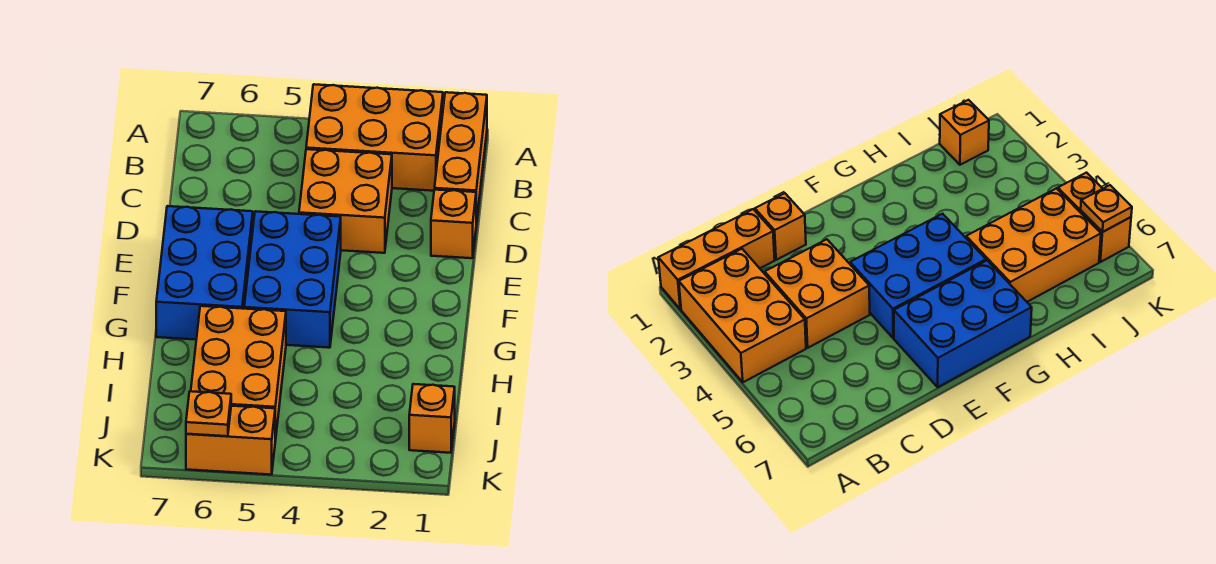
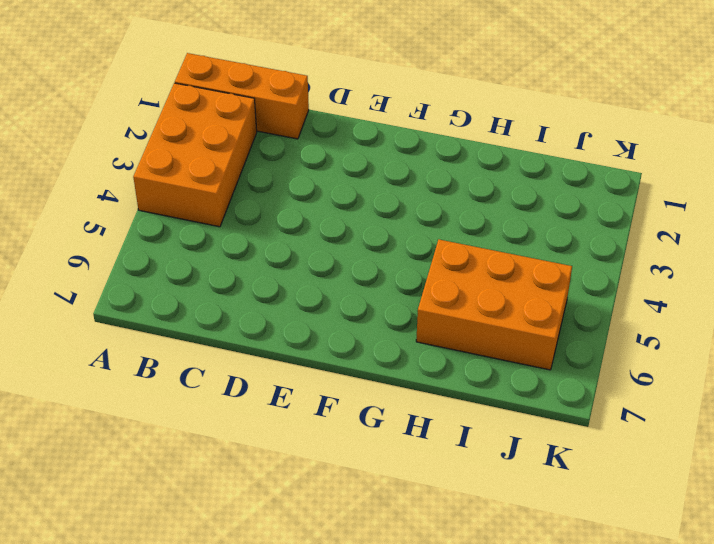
none -> orange brick C3:D4 level 1
none -> orange brick D1 level 1

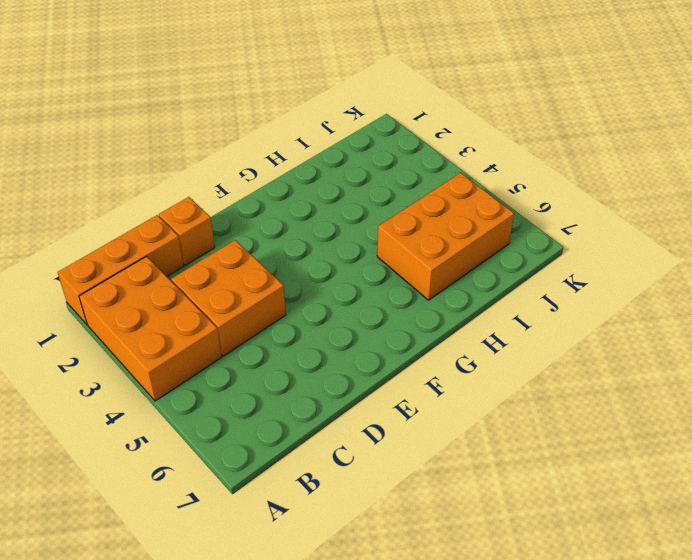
none -> blue brick E4:G5 level 1
none -> blue brick E6:G7 level 1

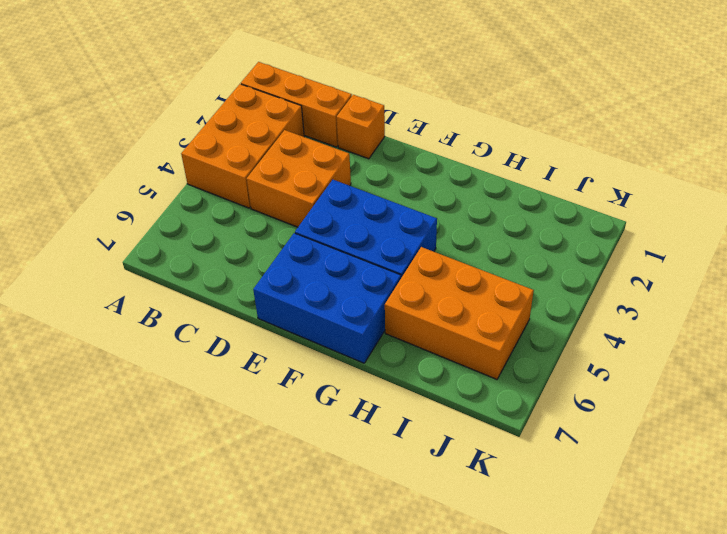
none -> orange brick J1 level 1
none -> orange brick K5:K6 level 1

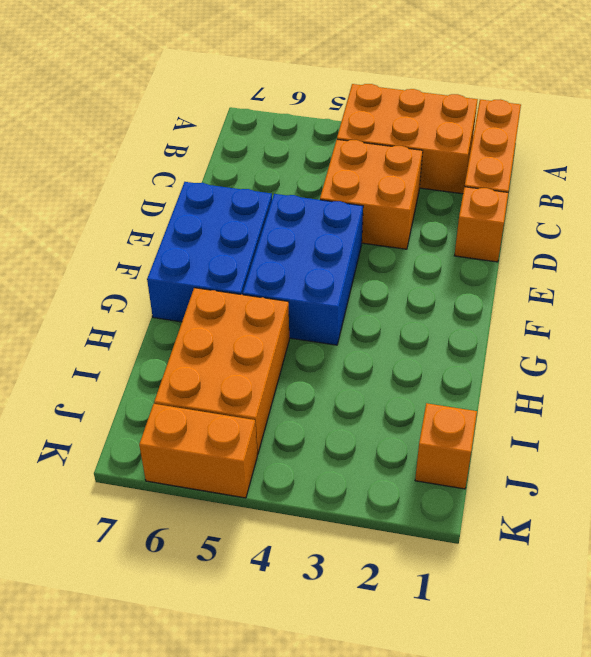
none -> orange plate K6 level 2

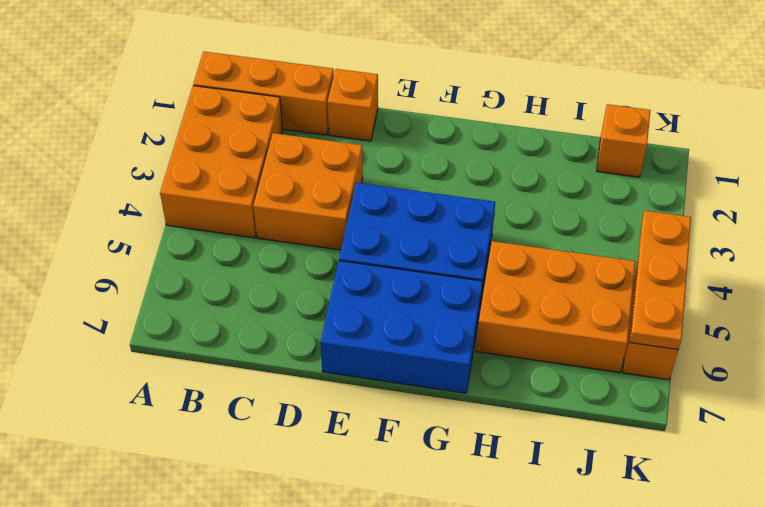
orange plate K4:K6 level 2 -> orange plate K6 level 2

